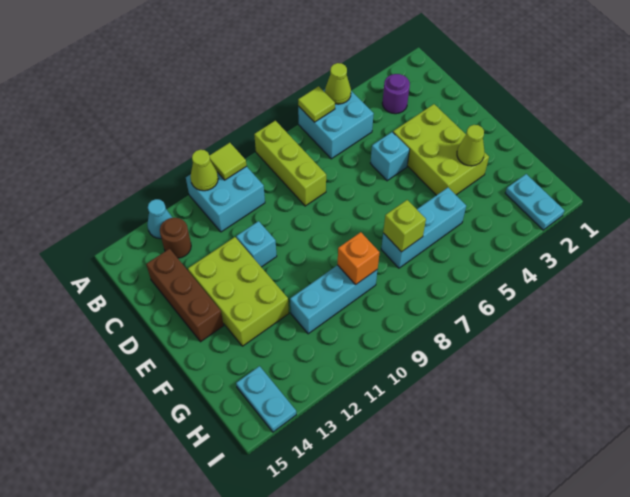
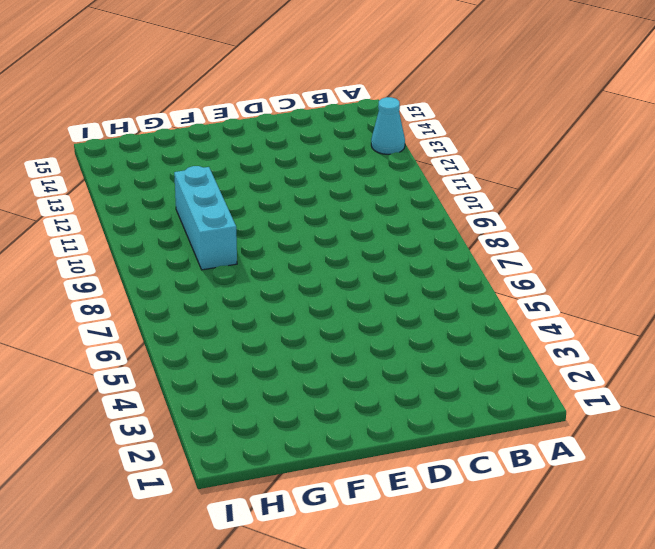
none -> cyan brick A5:B6 level 1
none -> lime brick A8:C8 level 1
none -> cyan brick A10:B11 level 1

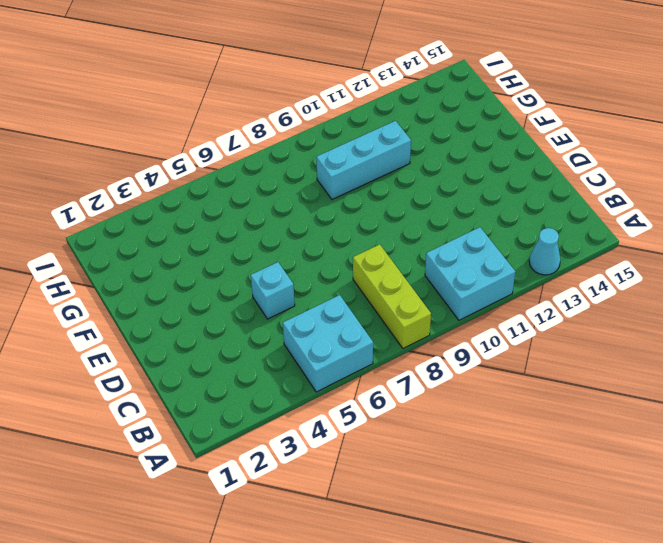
none -> purple round brick B3 level 1
none -> brown round brick B13 level 1
none -> brown brick C14:E14 level 1

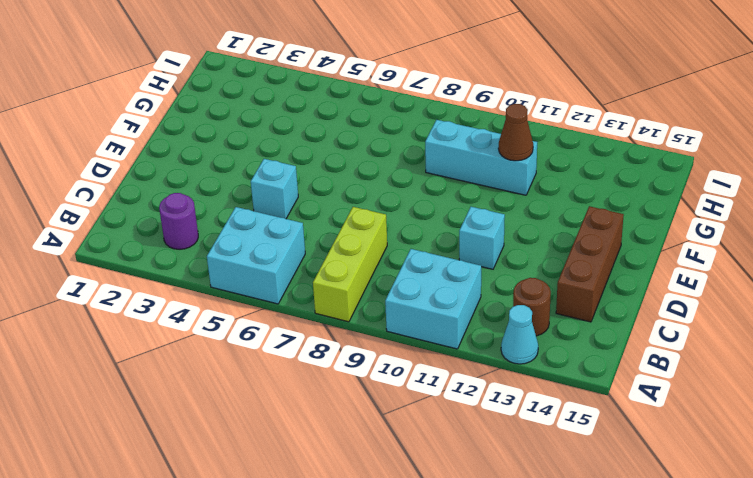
brown cone G11 level 2 -> none
none -> lime brick D3:F4 level 1
none -> lime brick D12:F13 level 1
none -> cyan brick G5:G7 level 1

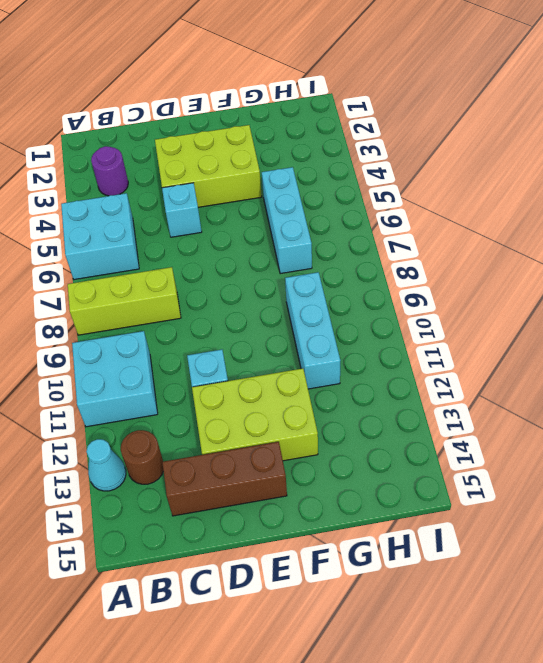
none -> cyan plate H2:I2 level 1
none -> cyan plate H14:I14 level 1
none -> lime cone A5 level 2

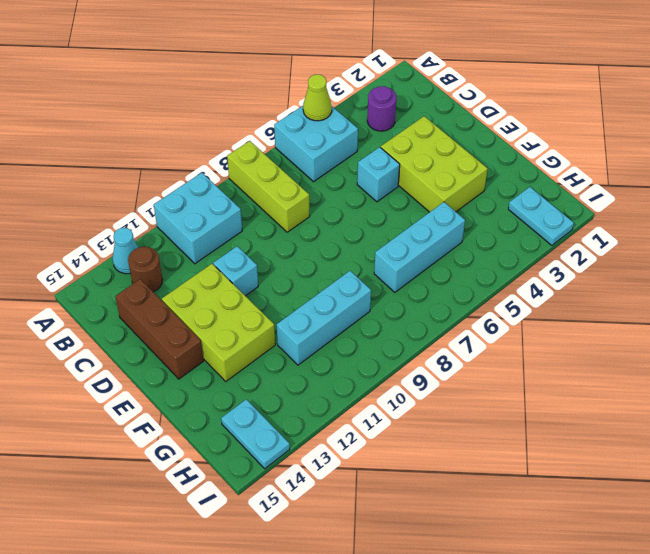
none -> lime tile A6 level 2
none -> lime tile A10 level 2
none -> lime cone A11 level 2

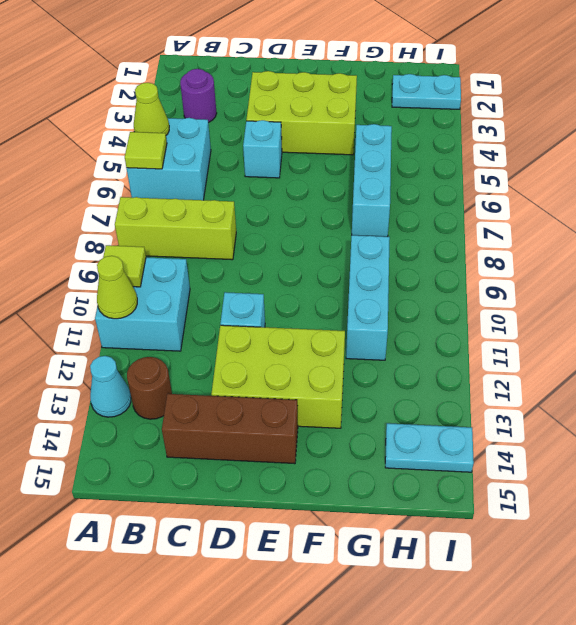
none -> lime cone F3 level 2
none -> lime brick G7 level 2
none -> orange brick G9 level 2

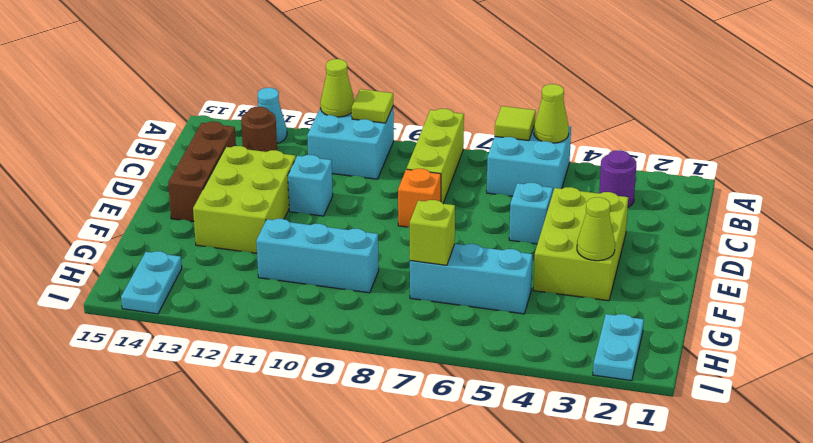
orange brick D8 level 1 -> orange brick G9 level 2

